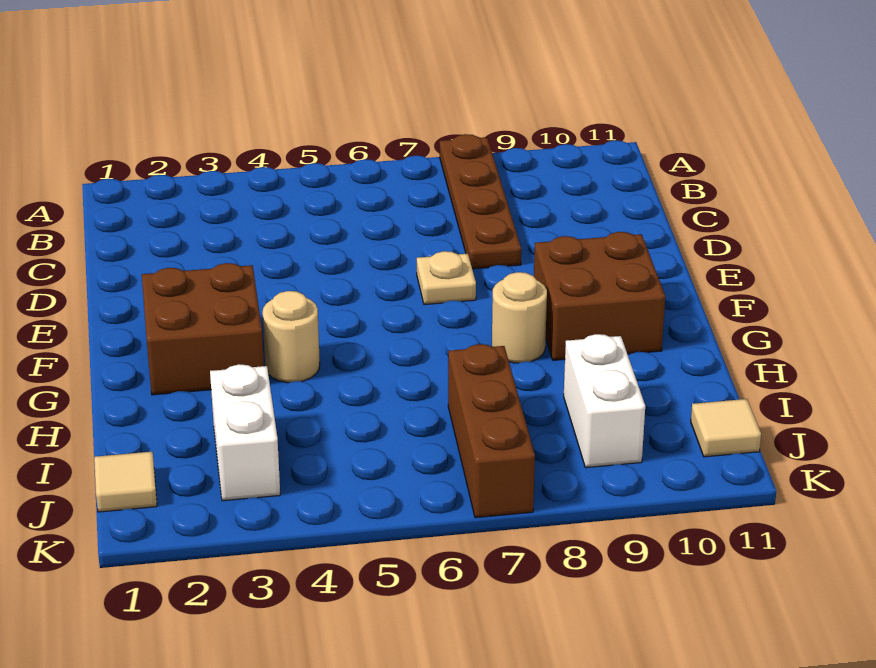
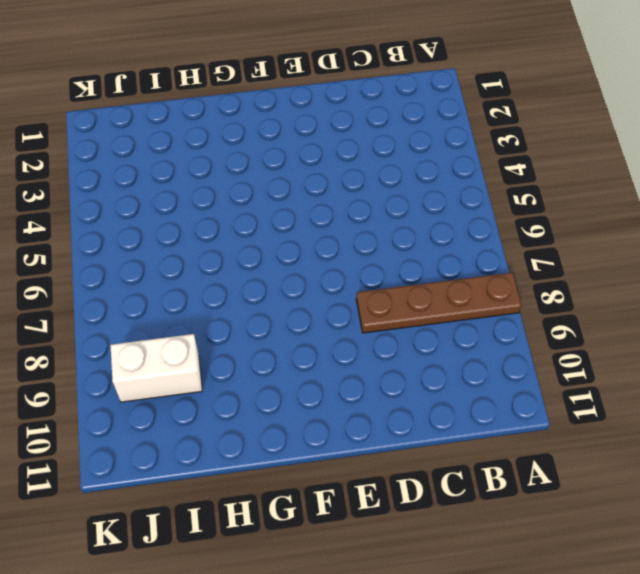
none -> tan plate E7 level 1
none -> brown brick F2:G3 level 1

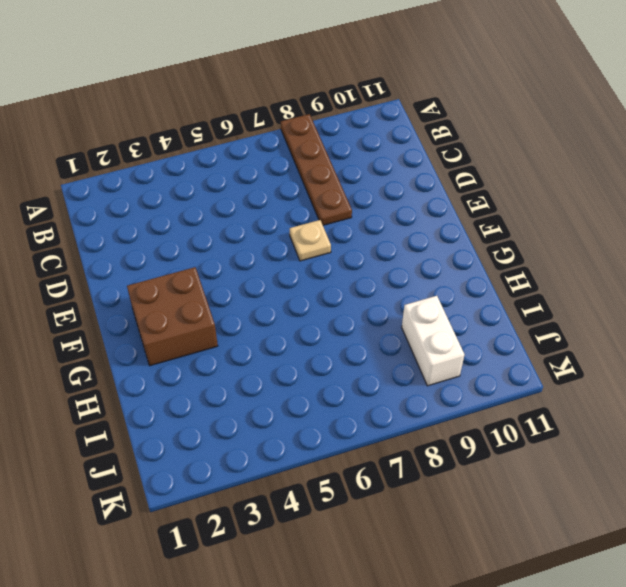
none -> brown brick F9:G10 level 1
none -> tan round brick G4 level 1

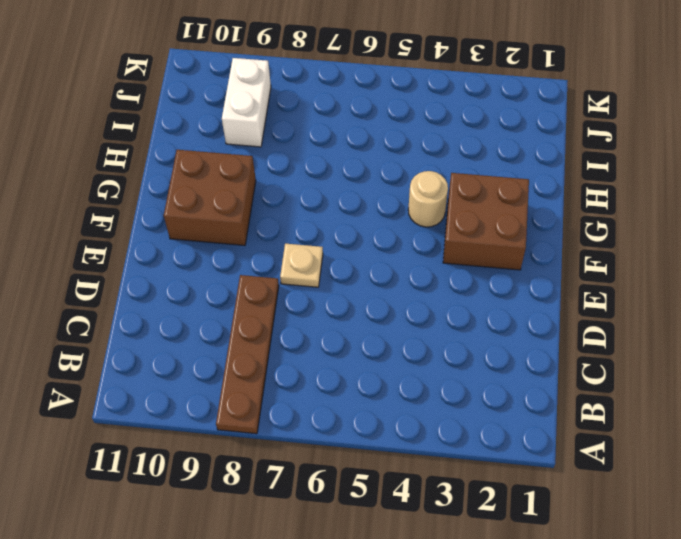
none -> tan round brick G8 level 1
none -> white brick I3:J3 level 1

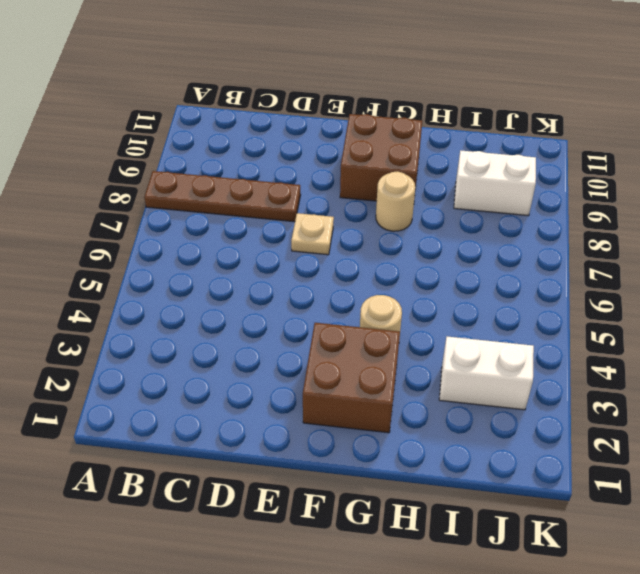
none -> brown brick I7:K7 level 1
none -> tan tile J1 level 1

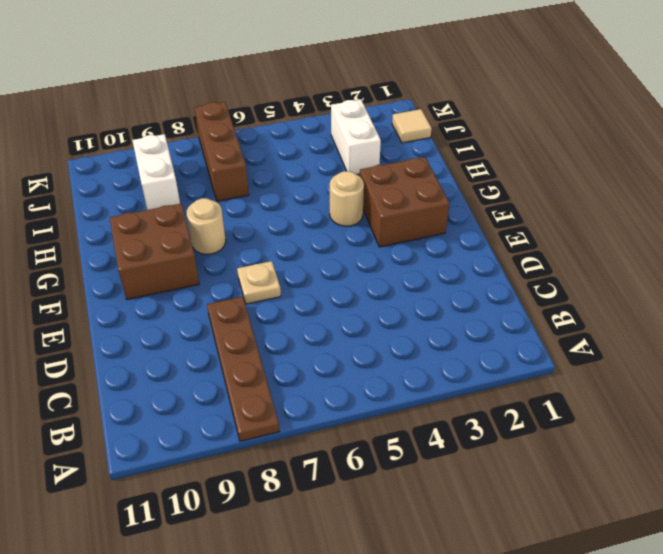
none -> tan tile J11 level 1

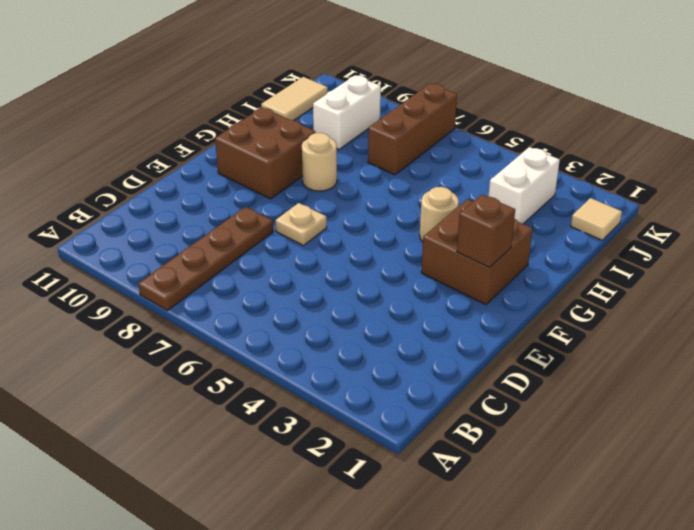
brown brick F2 level 2 -> none
tan tile I11:J11 level 1 -> tan tile J11 level 1

